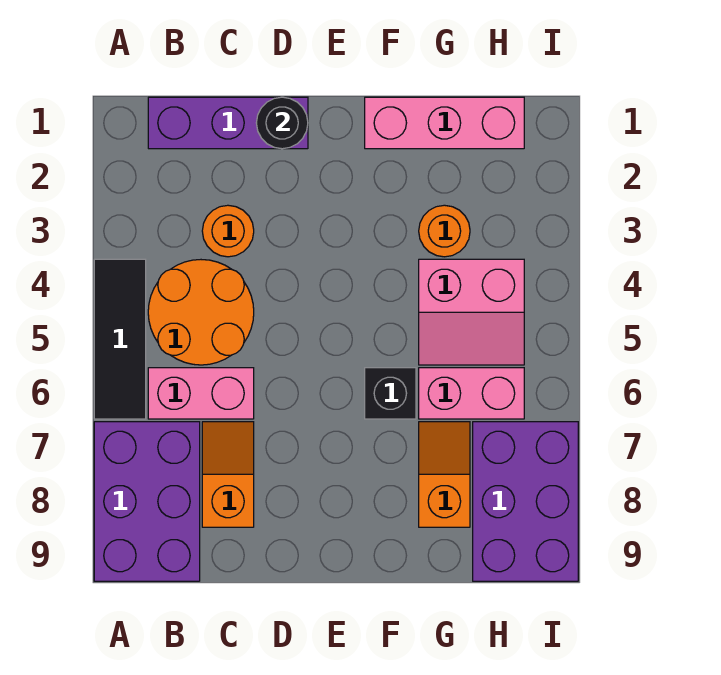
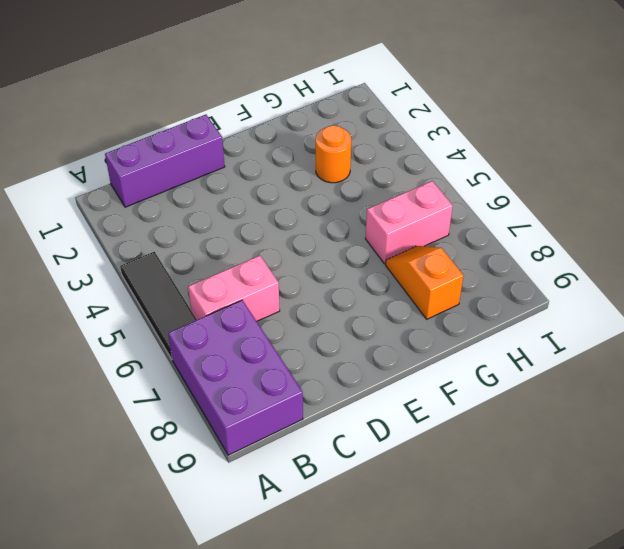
none -> orange round brick B4:C5 level 1
none -> orange round brick C3 level 1
none -> orange slope C7:C8 level 1 top 8

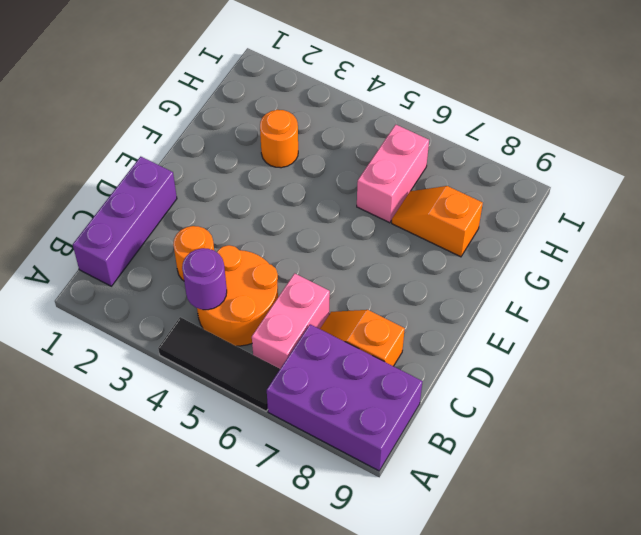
purple round brick B4 level 2 -> none
none -> pink brick F1:H1 level 1
none -> black brick F6 level 1
none -> pink slope G4:H5 level 1 top 4

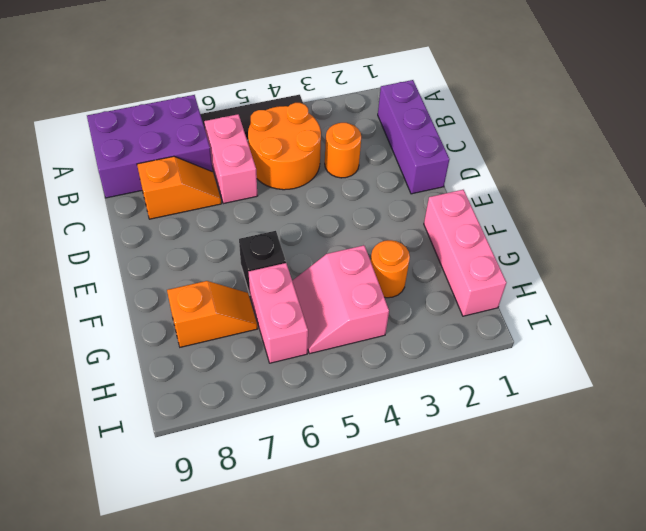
none -> purple brick H7:I9 level 1
none -> black round brick D1 level 2

